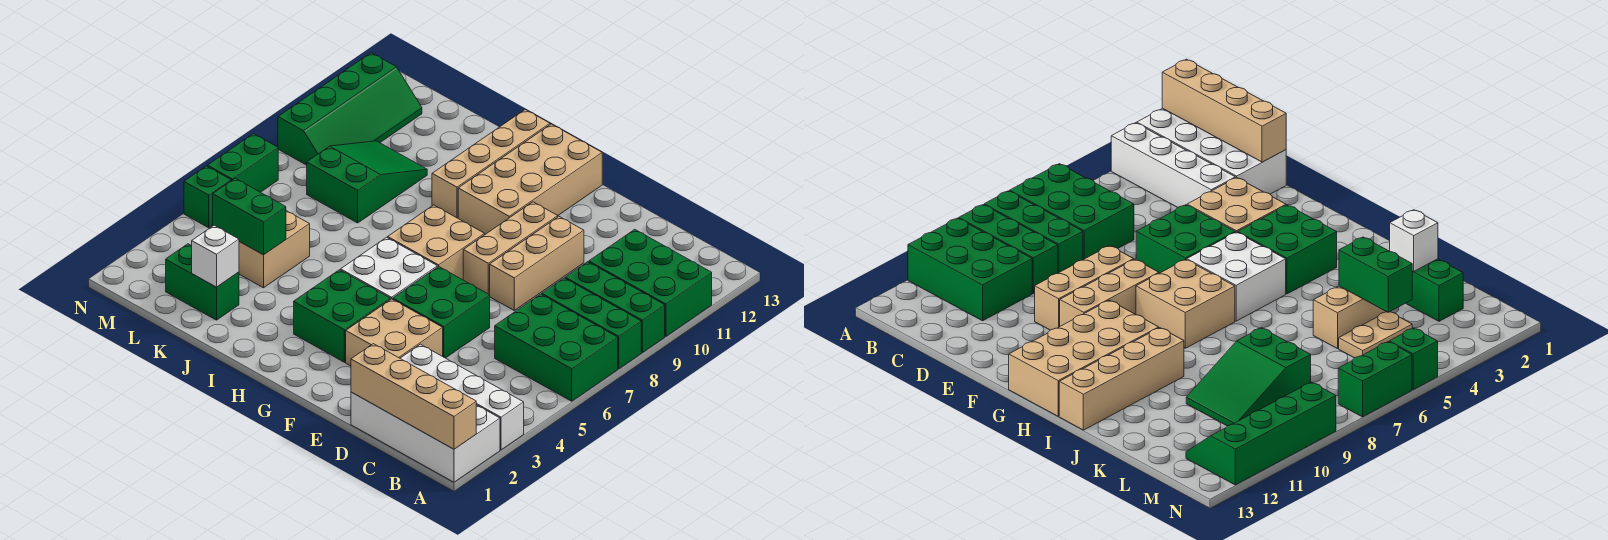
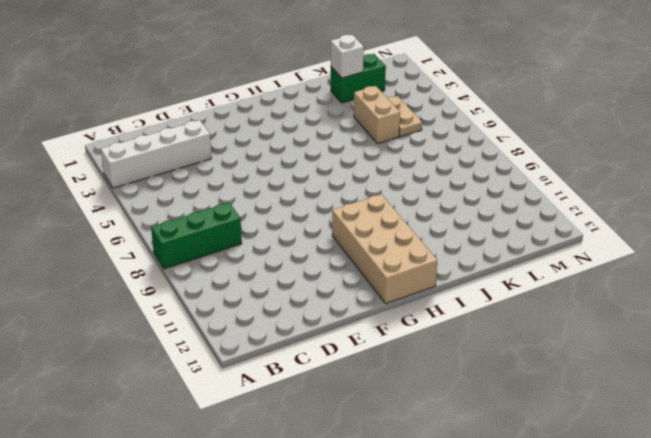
none -> white brick A1:D2 level 1
none -> green brick A6:C7 level 1
none -> green brick A9:C9 level 1

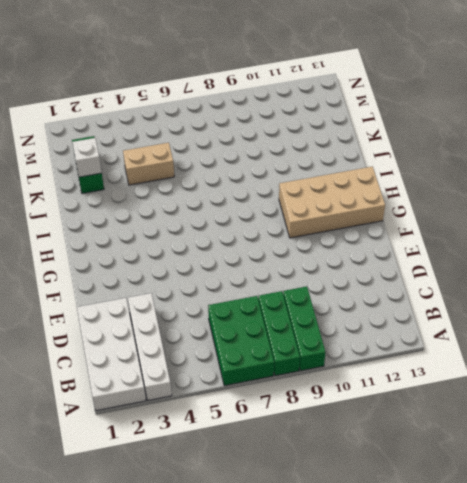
none -> green brick A10:C11 level 1
none -> tan brick E3:F4 level 1
none -> green brick E5:F6 level 1

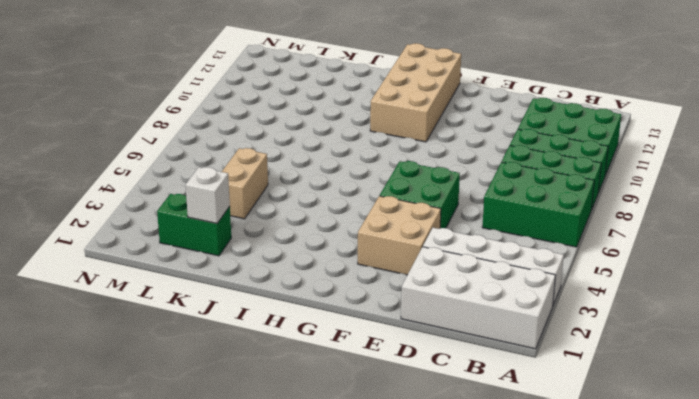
none -> tan brick E8:E10 level 1
none -> tan brick F8:F10 level 1
none -> green brick G3:H4 level 1

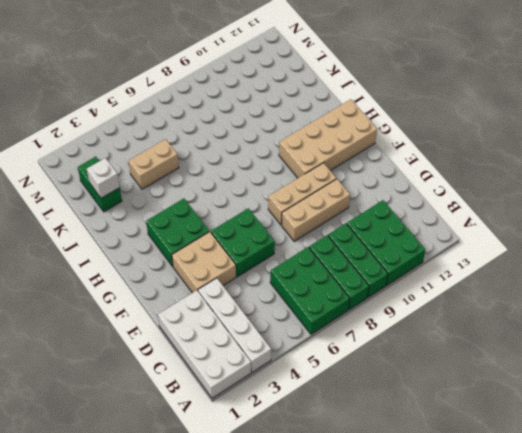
none -> white brick G5:H6 level 1
none -> tan brick G7:H8 level 1
none -> tan brick I10:I13 level 1

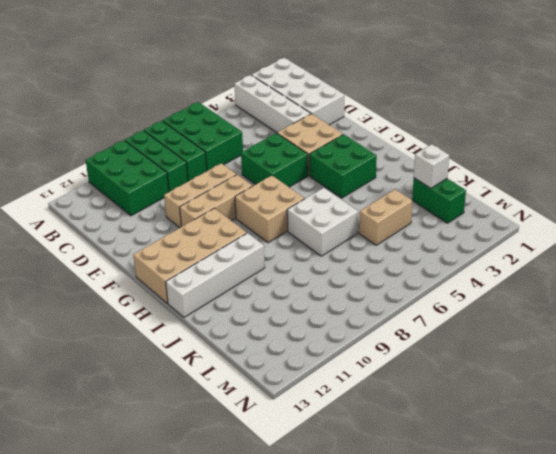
white brick I6:J7 level 1 -> white brick G5:H6 level 1
white brick I10:I13 level 1 -> tan brick I10:I13 level 1
none -> green slope K8:L10 level 1 top 8
none -> tan plate L4:L5 level 1
none -> green slope M9:N12 level 1 top N

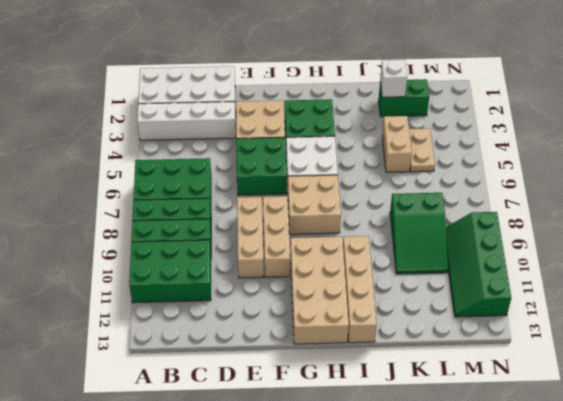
none -> green brick N5 level 1
none -> green brick N6:N7 level 1
none -> tan brick A1:D1 level 2

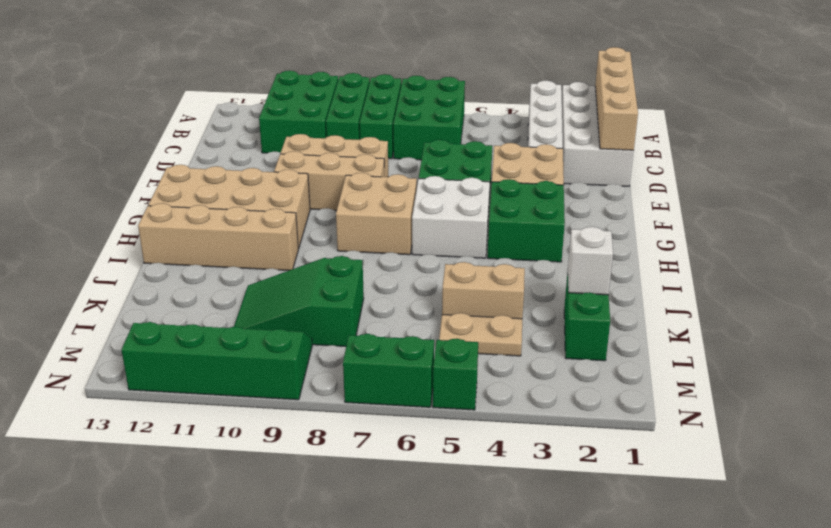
none -> green brick K4:L4 level 2

